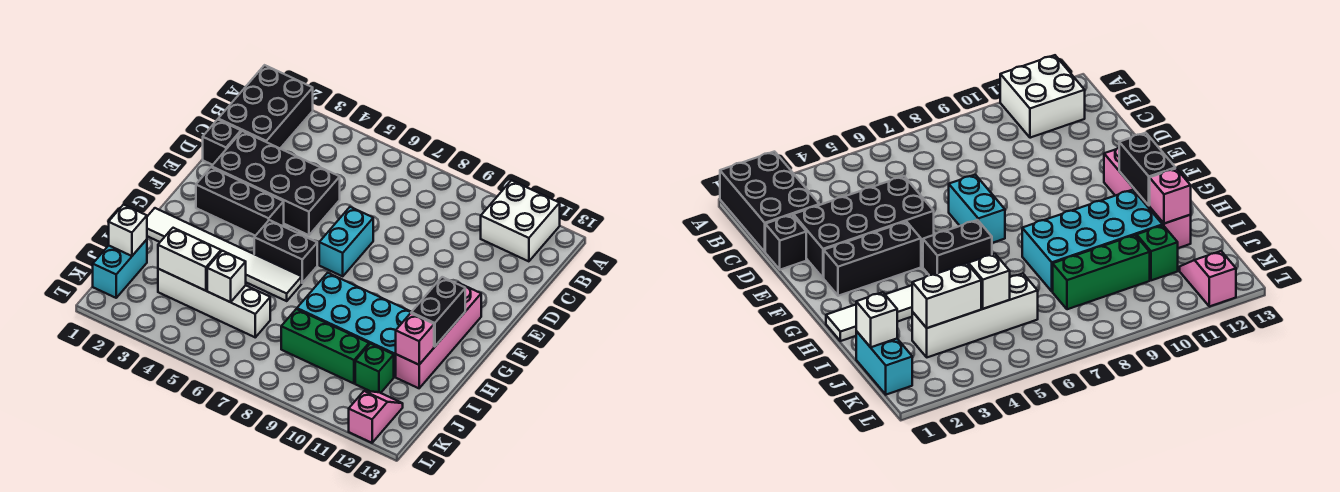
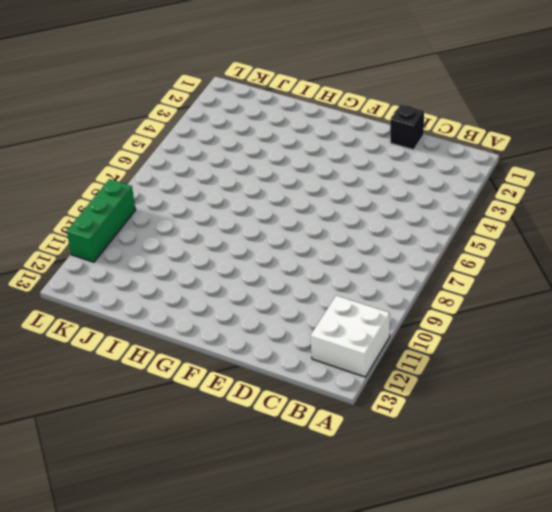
green brick L9:L11 level 1 -> green brick J8:J10 level 1
none -> black brick A1:C2 level 1
none -> black brick D2:E5 level 1
none -> cyan brick E7:F7 level 1

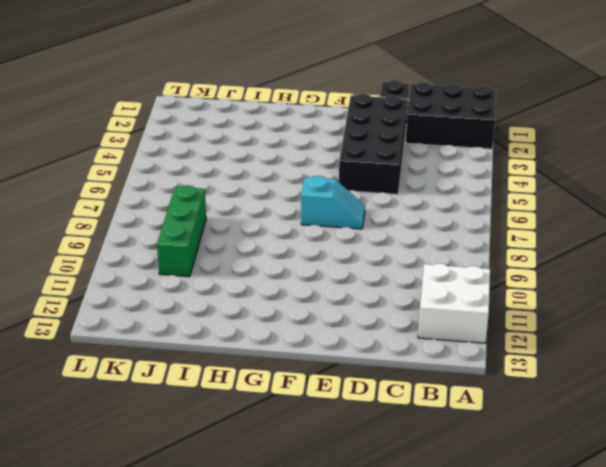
cyan slope E7:F7 level 1 top F -> cyan brick E7:F7 level 1
none -> black brick F2:F4 level 1
none -> pink brick F12:I12 level 1
none -> black brick G5:G6 level 1

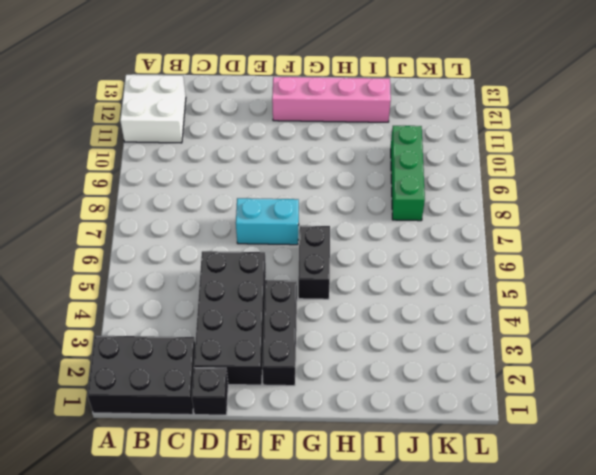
none -> white tile H1:H6 level 1
none -> cyan brick H8:I11 level 1
none -> cyan brick J1:K1 level 1

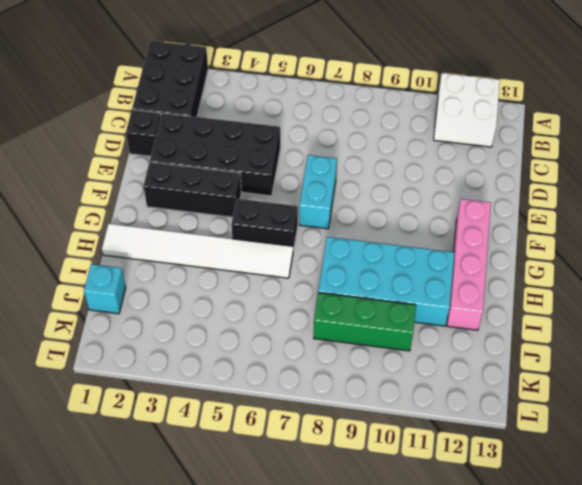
cyan brick J1 level 1 -> cyan brick J1:K1 level 1
none -> white brick J3:J6 level 1
none -> green brick J11 level 1
none -> pink slope K12:L12 level 1 top L

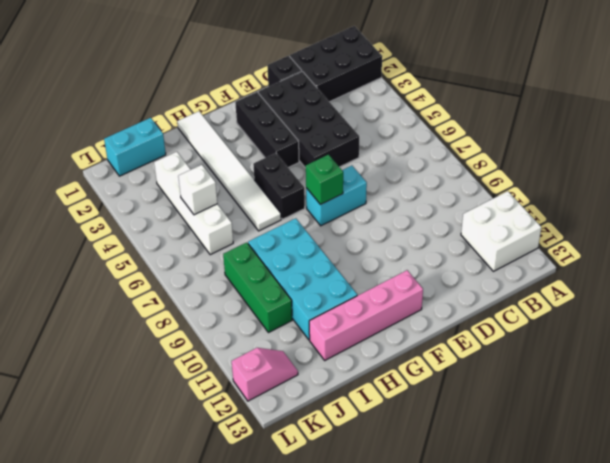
green brick F7 level 2 -> green brick J11 level 1
none -> black brick G12:H12 level 2
none -> pink brick I12 level 2
none -> white brick J1 level 2

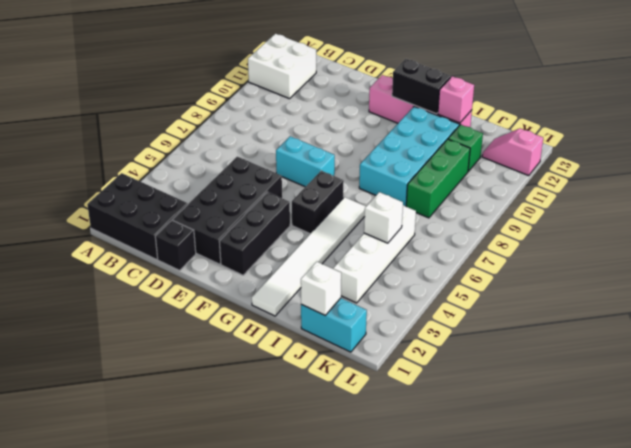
none -> white brick J3:J4 level 2

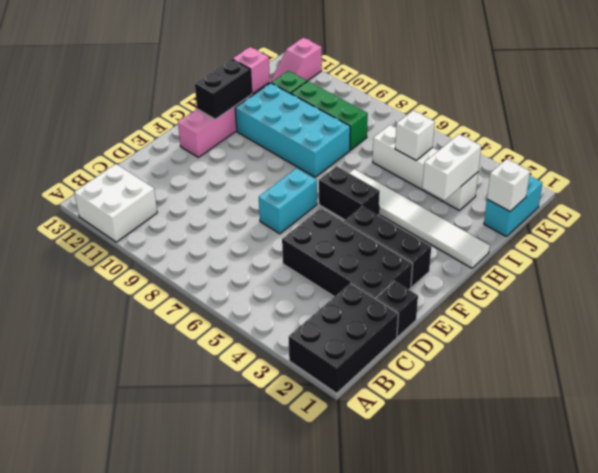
white brick I3:J3 level 2 -> white brick J3:J4 level 2

